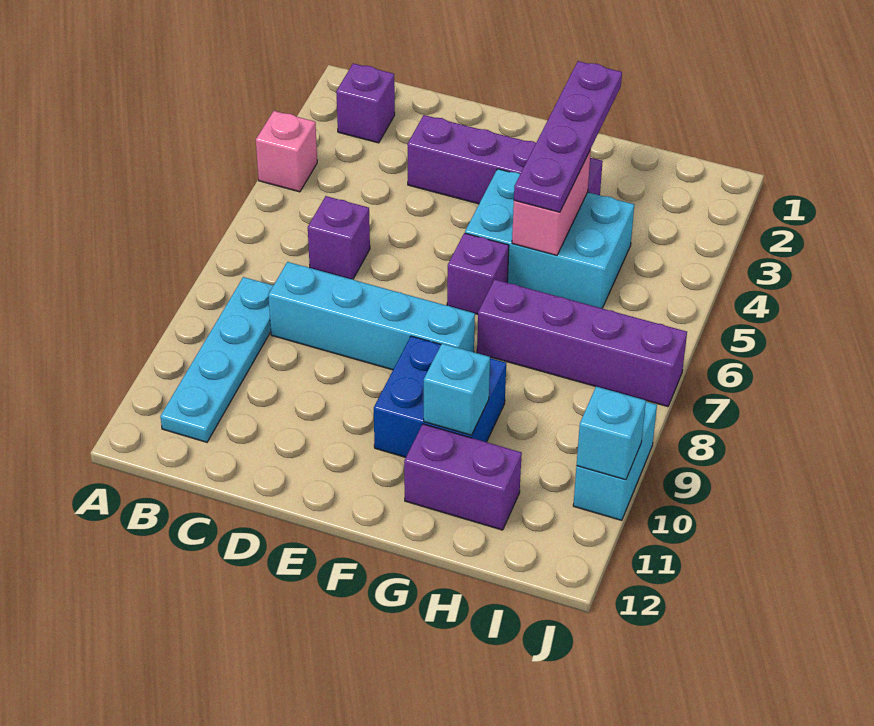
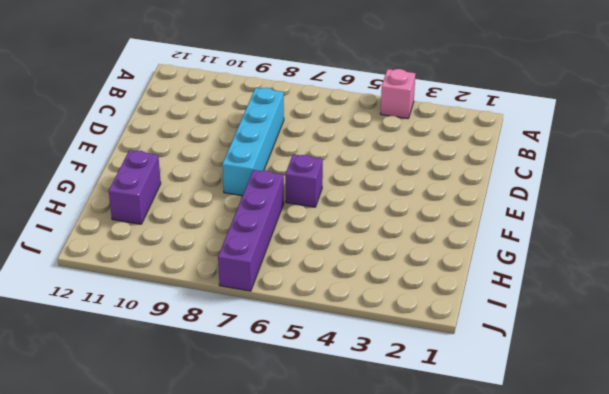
none -> purple brick B2 level 1
none -> cyan plate B8:B11 level 1
none -> purple brick C6 level 1

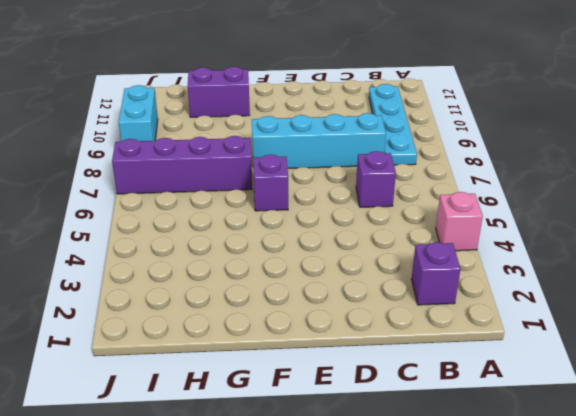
none -> purple brick D3:G3 level 1
none -> cyan brick F4:H5 level 1
none -> blue brick F9:G10 level 1

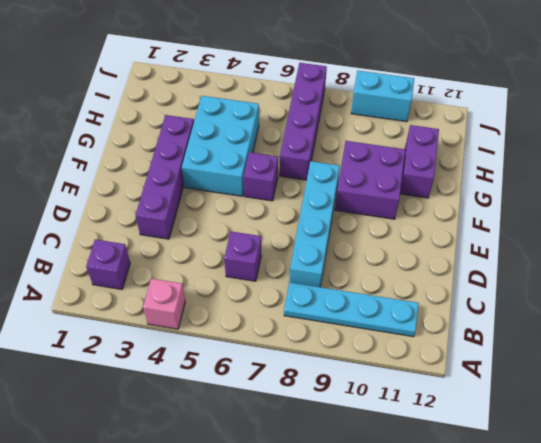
purple brick F9:G10 level 1 -> blue brick F9:G10 level 1
none -> pink brick G4:G5 level 2
none -> cyan brick G10 level 2
none -> cyan brick J10 level 2

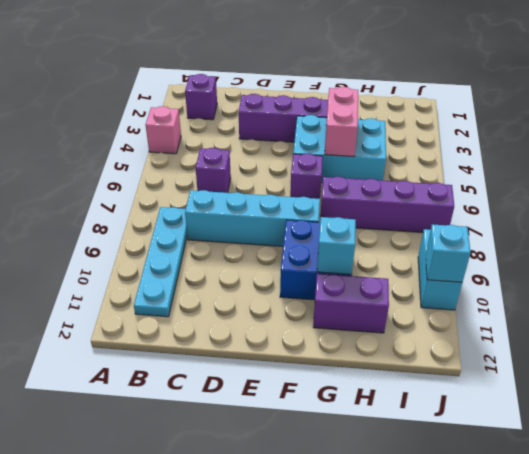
none -> purple plate G2:G5 level 3

